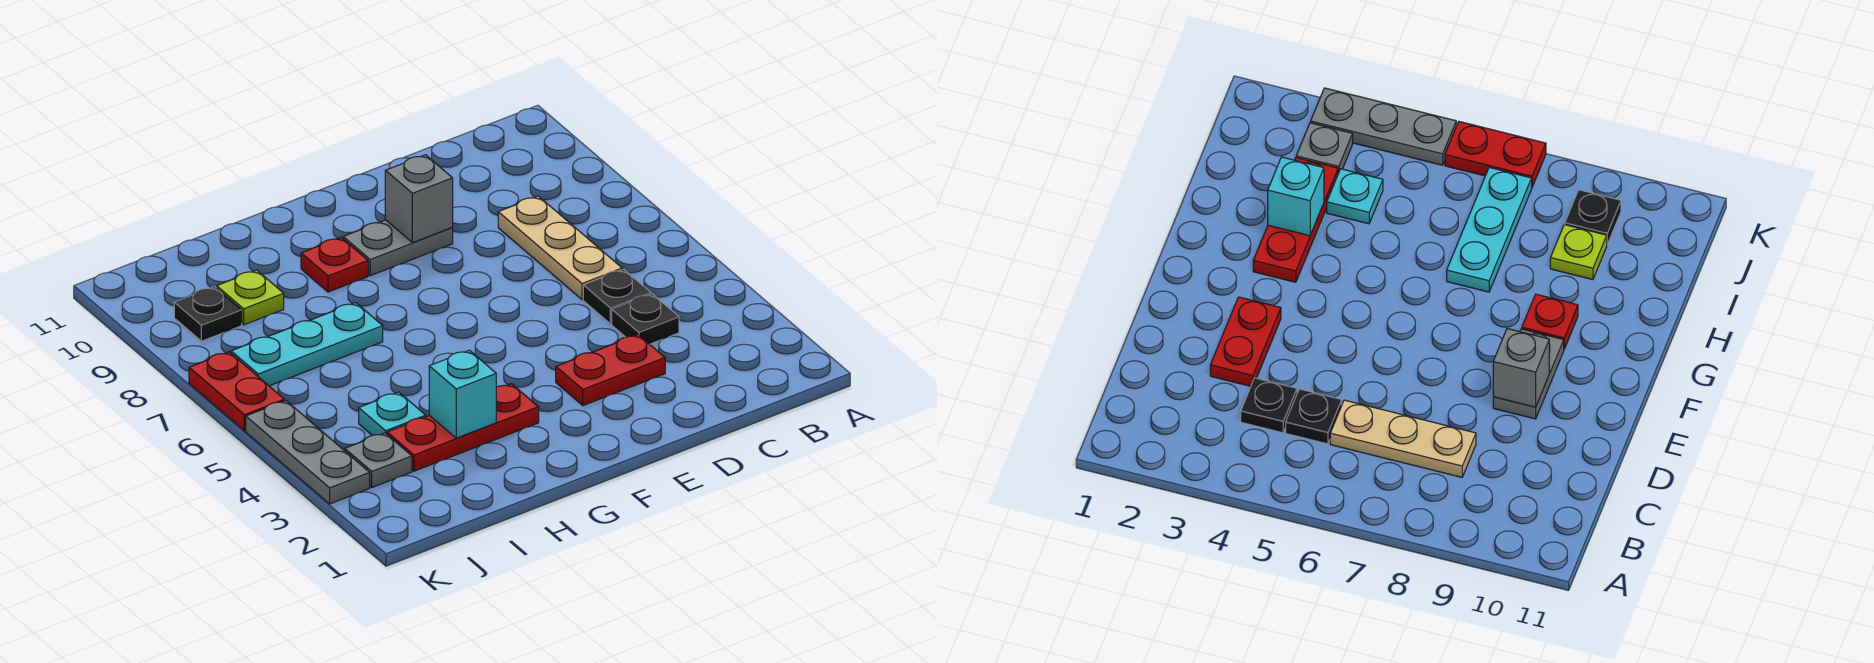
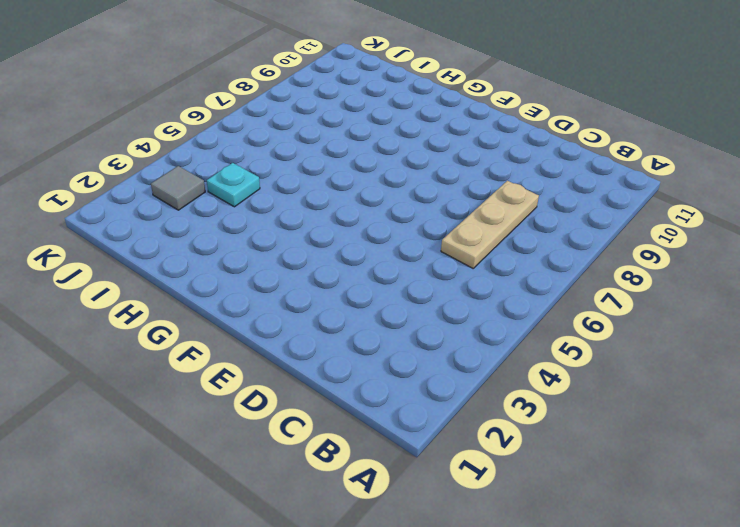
grey tile J3 level 1 -> grey plate J3 level 1
none -> black plate C4 level 1
none -> black plate C5 level 1
none -> red plate D3:E3 level 1

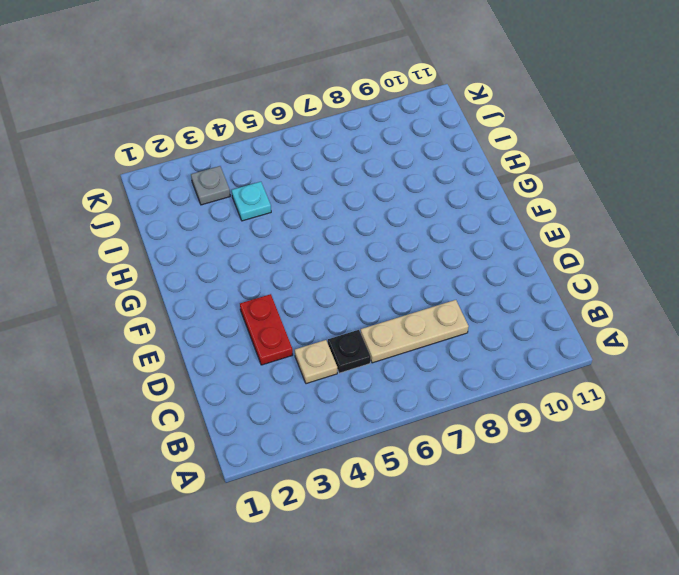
tan plate C4 level 1 -> black plate C4 level 1
none -> grey plate E9:F9 level 1
none -> red plate G3:I3 level 1
none -> red plate G9 level 1

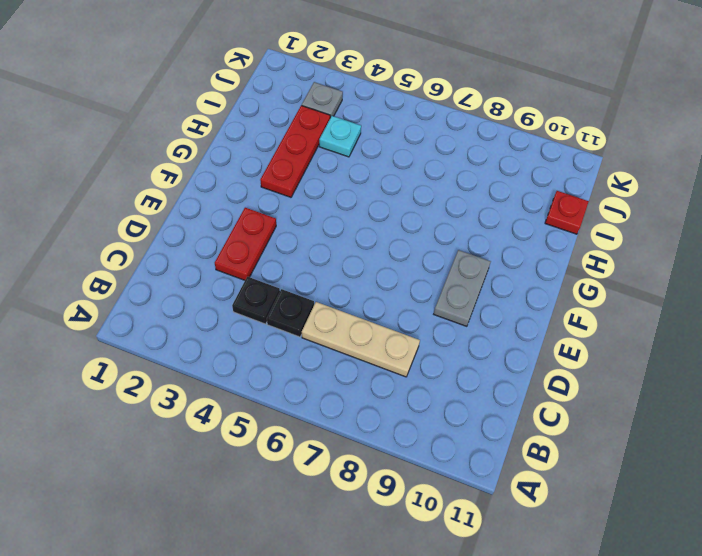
red plate I11 level 1 -> red plate G9 level 1
none -> cyan plate H7:J7 level 1
none -> lime plate I9 level 1
none -> black plate J9 level 1

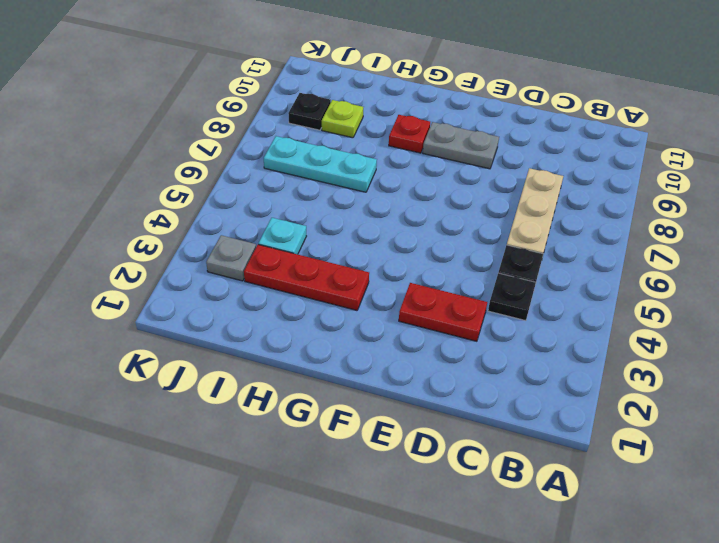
none -> grey plate K3:K5 level 1
none -> red plate K6:K7 level 1
none -> grey brick E9 level 2

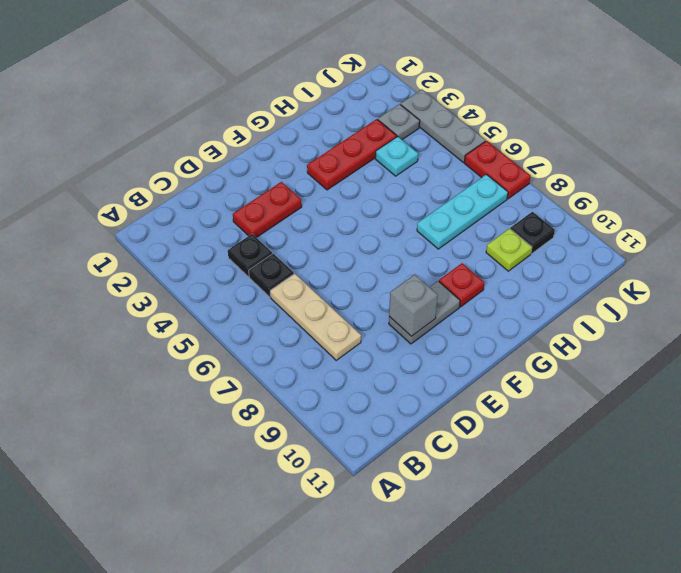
none -> cyan brick H3 level 2

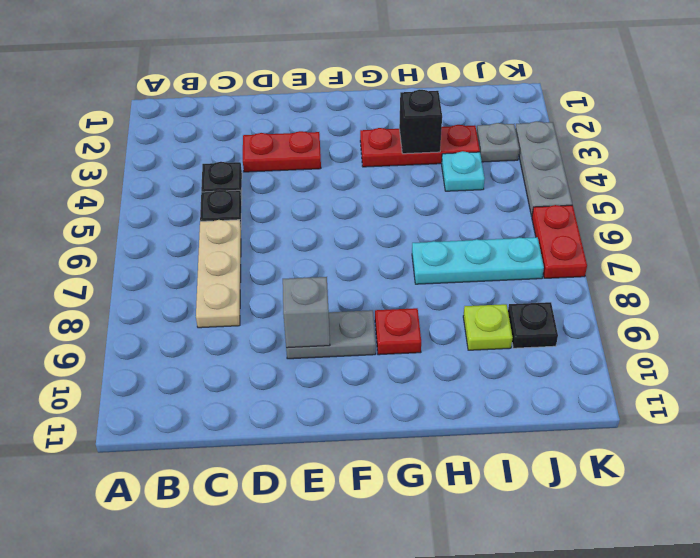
black brick H3 level 2 -> cyan brick H3 level 2

